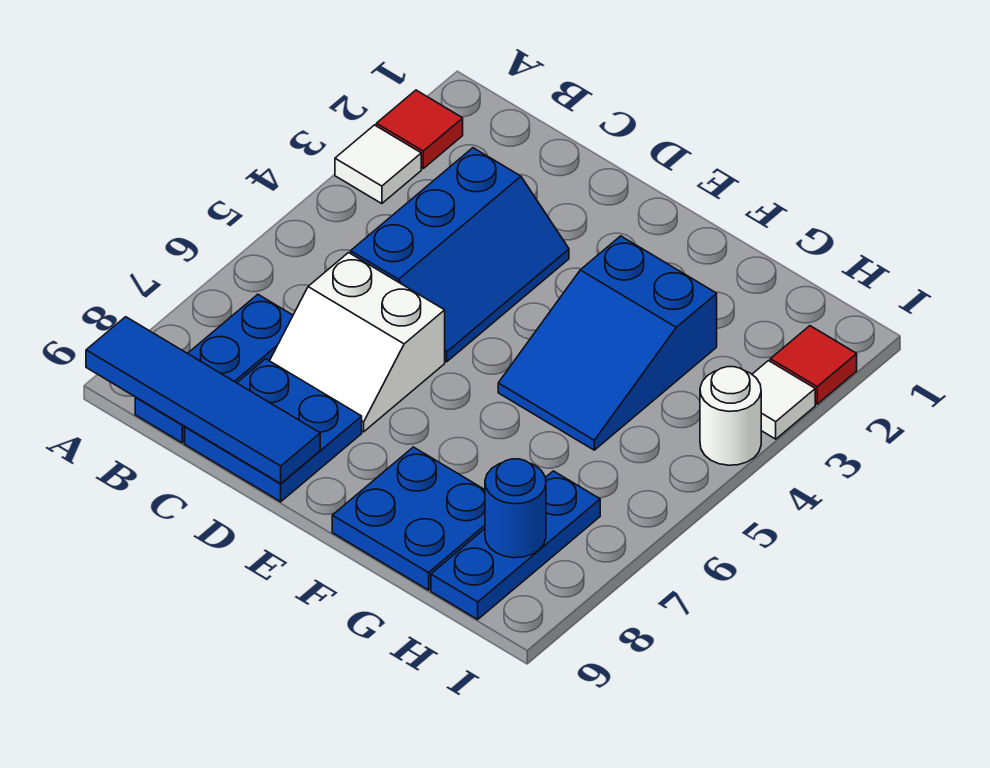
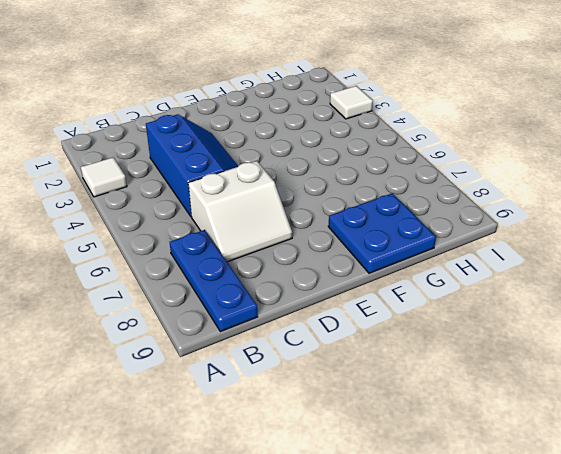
none -> red tile A2 level 1
none -> blue plate C8:D9 level 1
none -> blue slope F3:G5 level 1 top 3

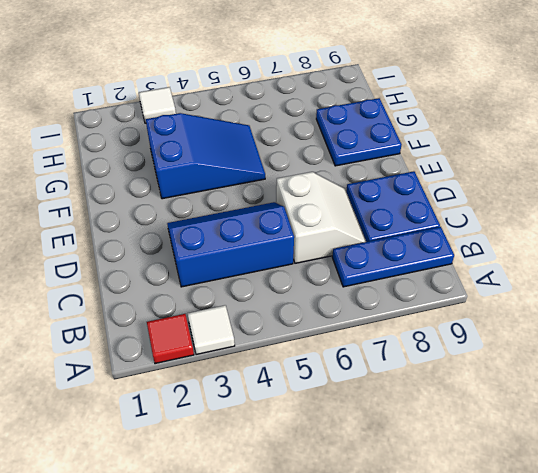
none -> blue plate H7:H9 level 1
none -> red tile I2 level 1
none -> white round brick I4 level 1

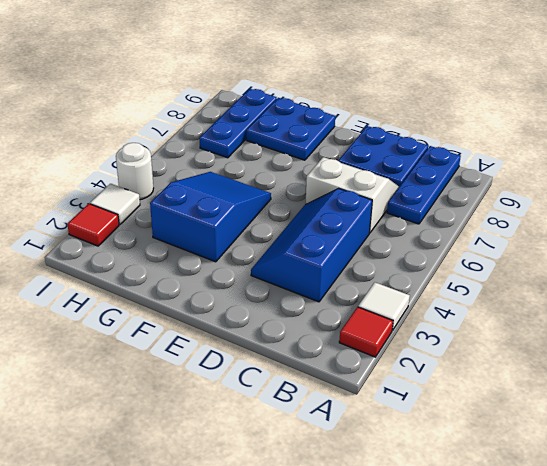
none -> blue tile A9:D9 level 2
none -> blue round brick H8 level 2

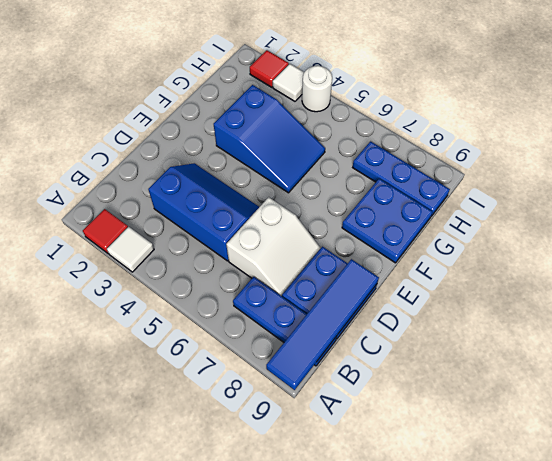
none -> blue round brick H8 level 2

